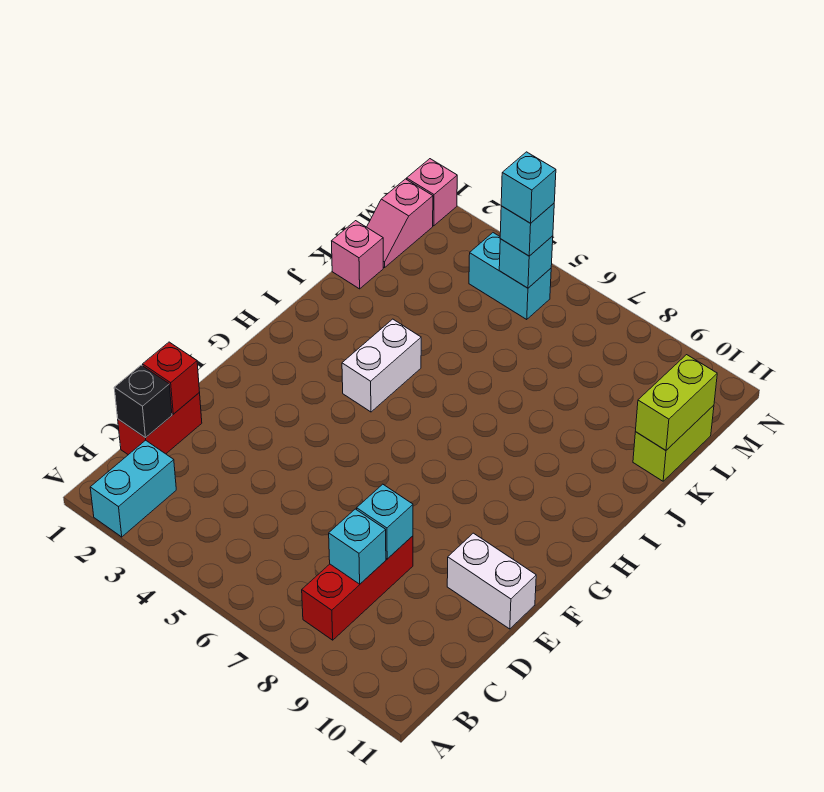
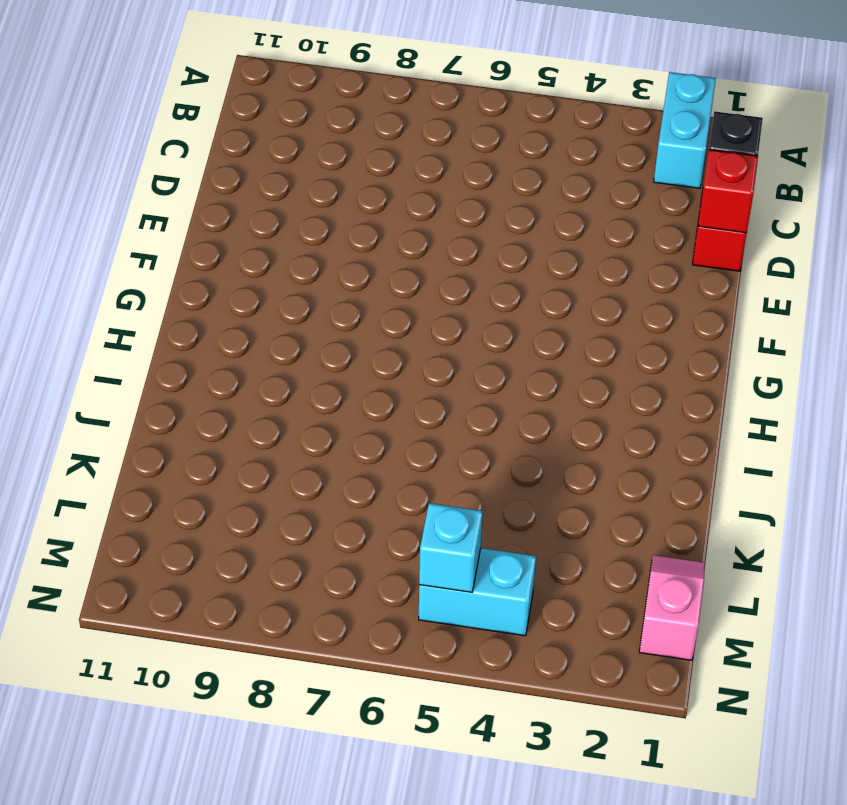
none -> red brick B8:D8 level 1
none -> white brick E10:E11 level 1
none -> white brick H4:I4 level 1

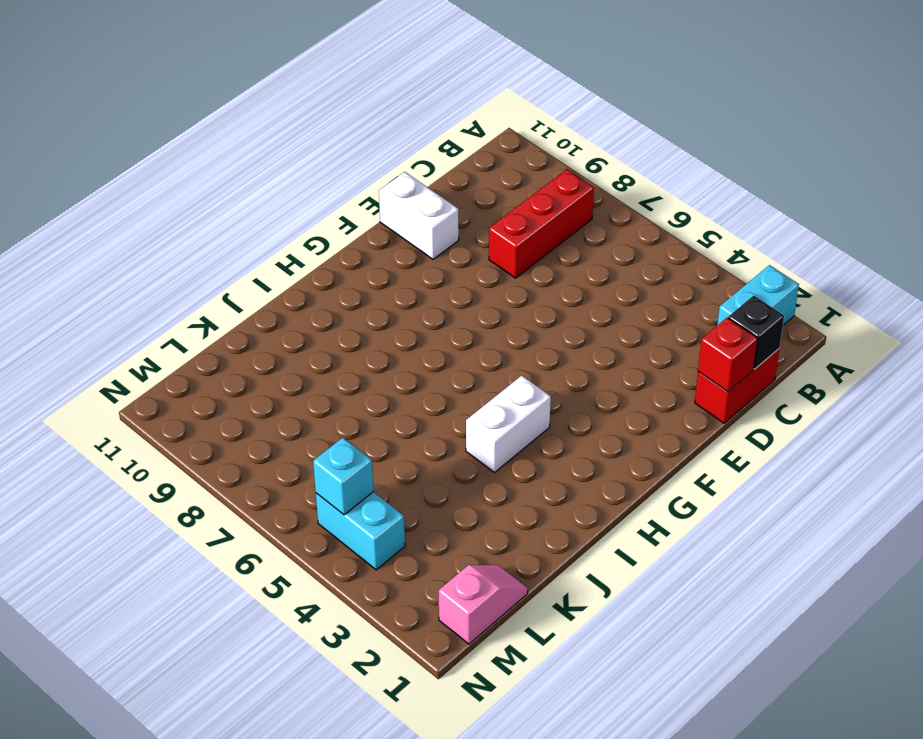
none -> pink brick K1 level 1
none -> lime brick K11:L11 level 1
none -> pink brick N1 level 1

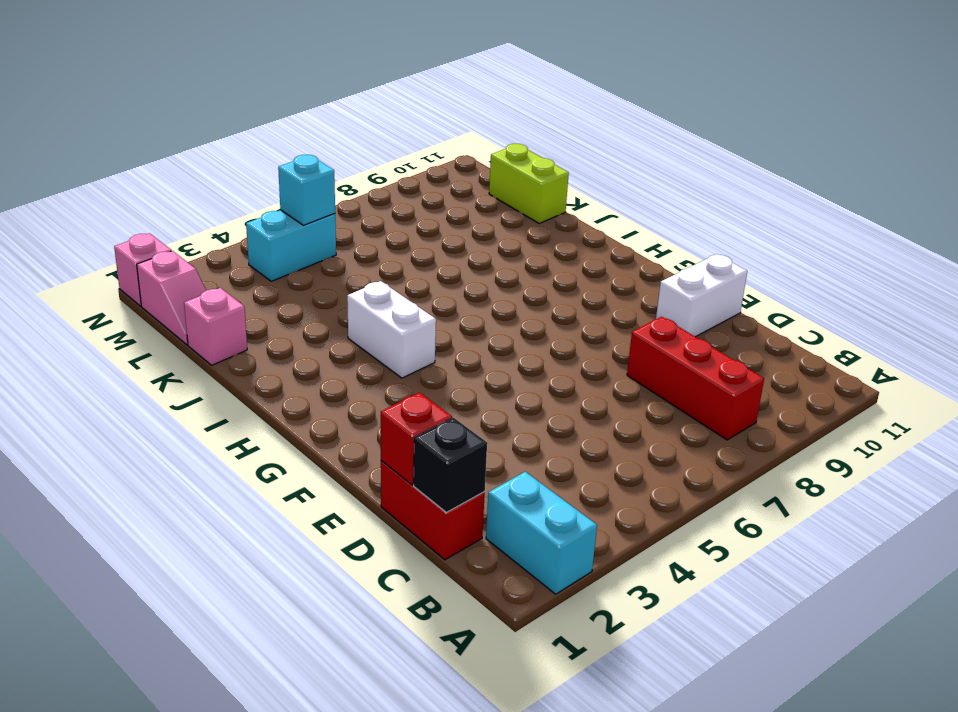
none -> cyan brick C8 level 2
none -> cyan brick D8 level 2
none -> lime brick K11:L11 level 2

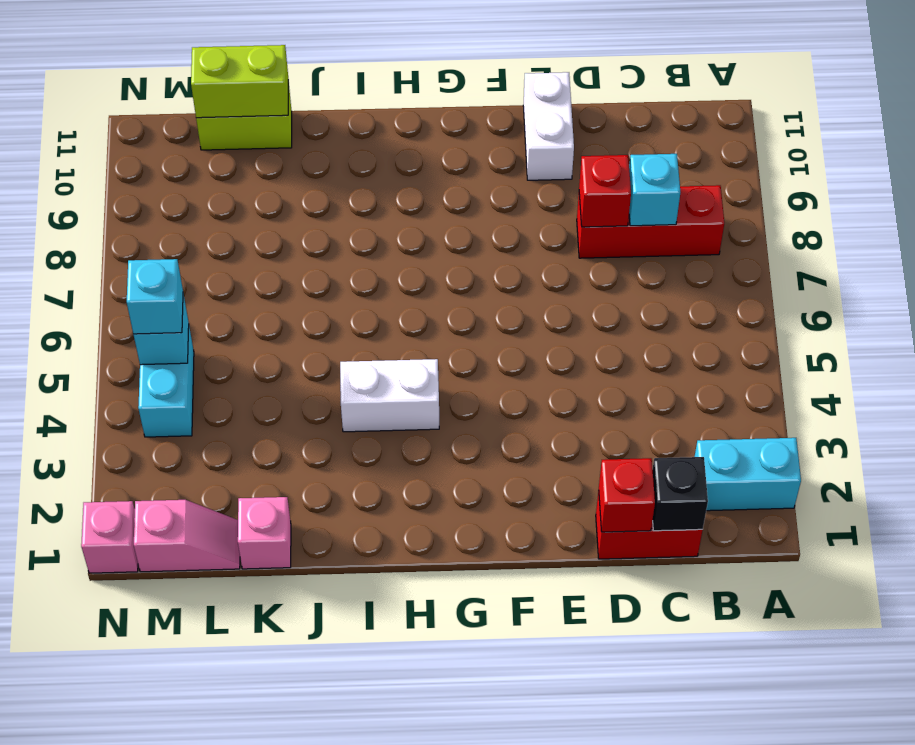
red brick D8 level 2 -> cyan brick D8 level 2
none -> cyan brick M5 level 4

